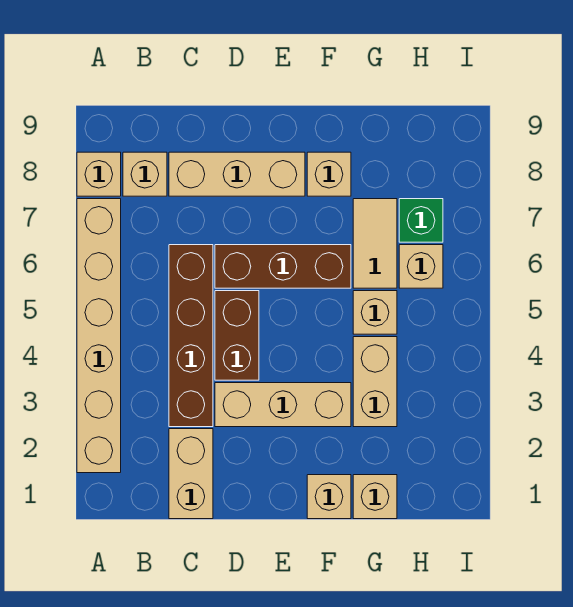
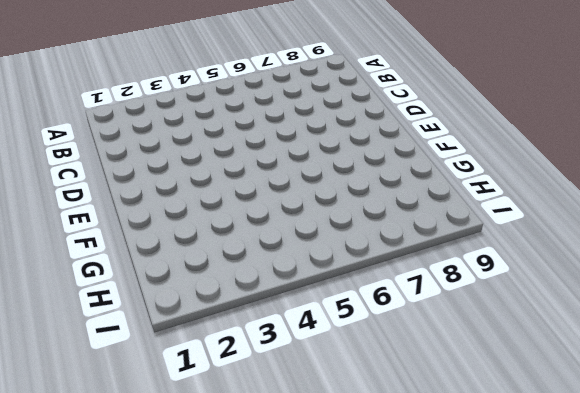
none -> tan brick A2:A7 level 1
none -> tan brick A8 level 1
none -> tan brick B8 level 1

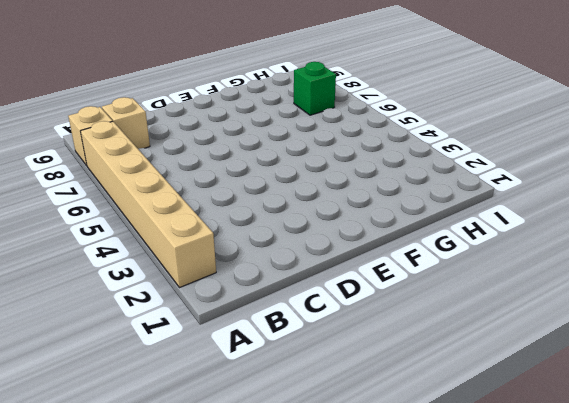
none -> tan brick C1:C2 level 1
none -> brown brick C3:C6 level 1
none -> tan brick C8:E8 level 1

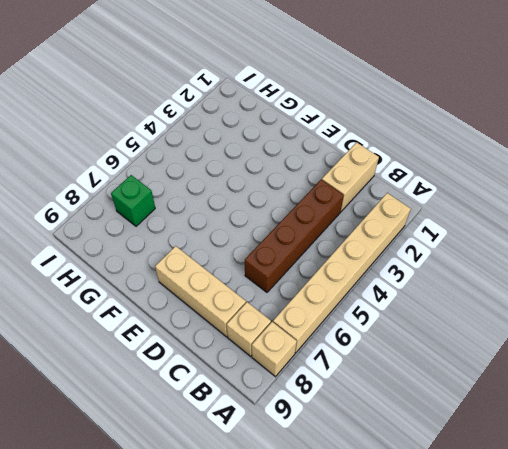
none -> tan brick D3:F3 level 1
none -> brown brick D4:D5 level 1
none -> brown brick D6:F6 level 1

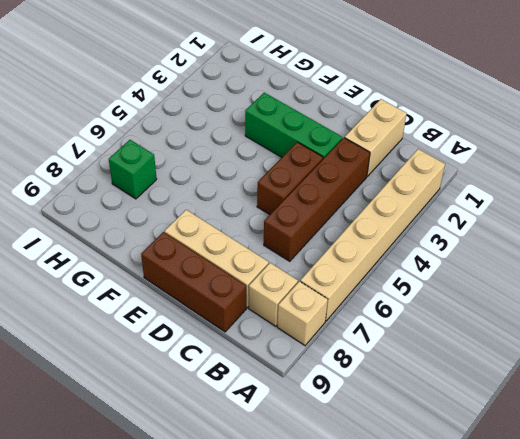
brown brick C9:E9 level 1 -> brown brick D6:F6 level 1
green brick D3:F3 level 1 -> tan brick D3:F3 level 1
none -> tan brick F1 level 1
none -> tan brick F8 level 1
none -> tan brick G1 level 1

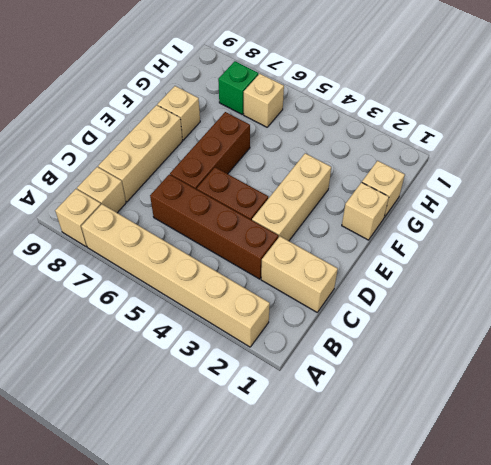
none -> tan brick G3:G4 level 1
none -> tan brick G5 level 1
none -> tan tile G6:G7 level 1

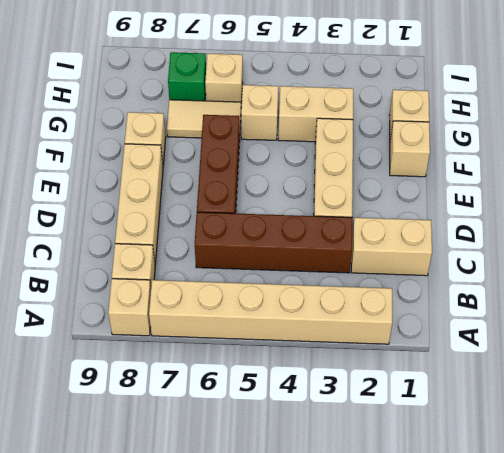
none -> brown brick D4:D5 level 1

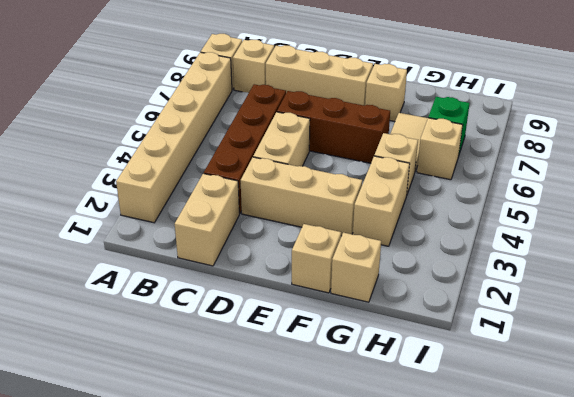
tan brick D4:D5 level 1 -> brown brick D4:D5 level 1

